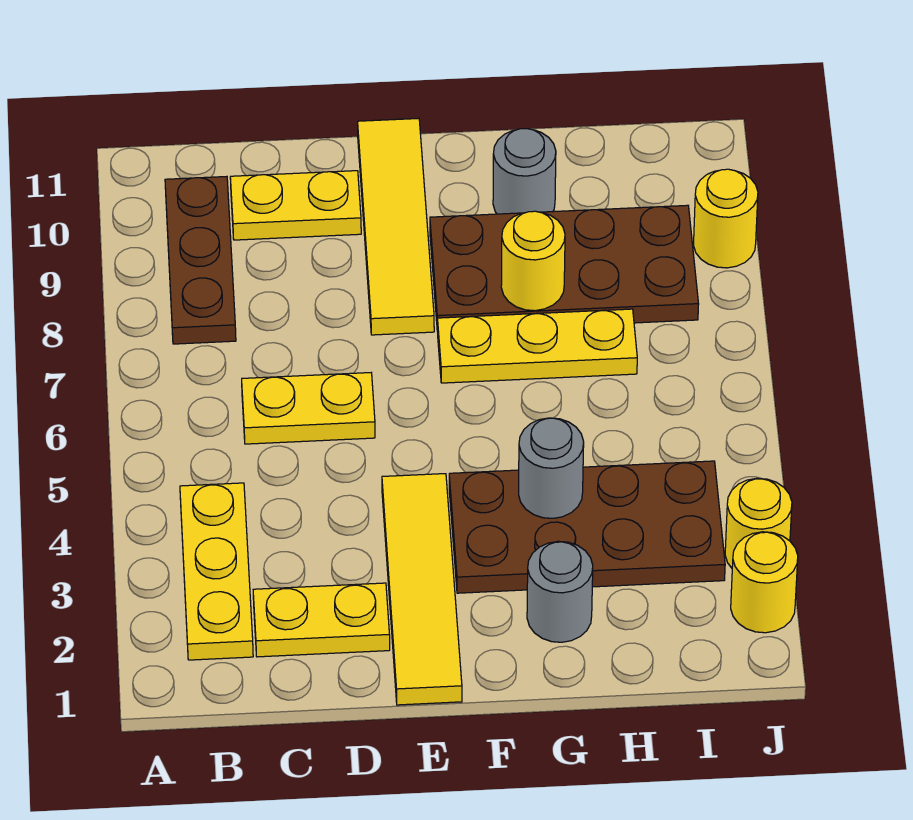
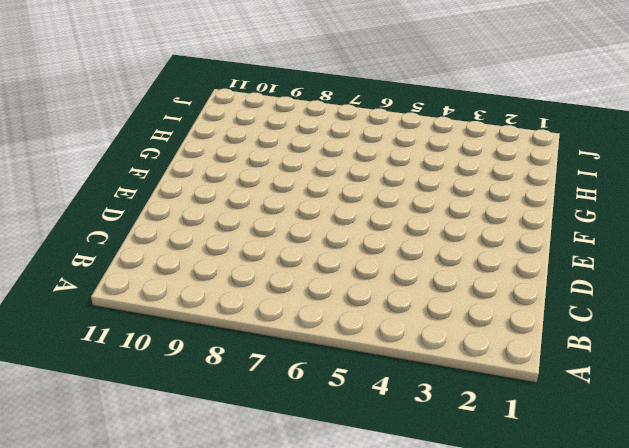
none -> yellow plate B2:B4 level 1
none -> brown plate B8:B10 level 1
none -> yellow plate C2:D2 level 1

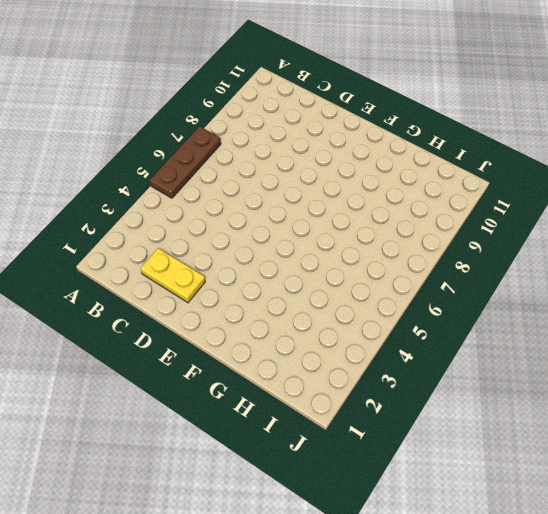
brown plate A5:A7 level 1 -> brown plate B8:B10 level 1
none -> yellow plate B2:B4 level 1
none -> yellow plate C6:D6 level 1
none -> yellow plate C10:D10 level 1

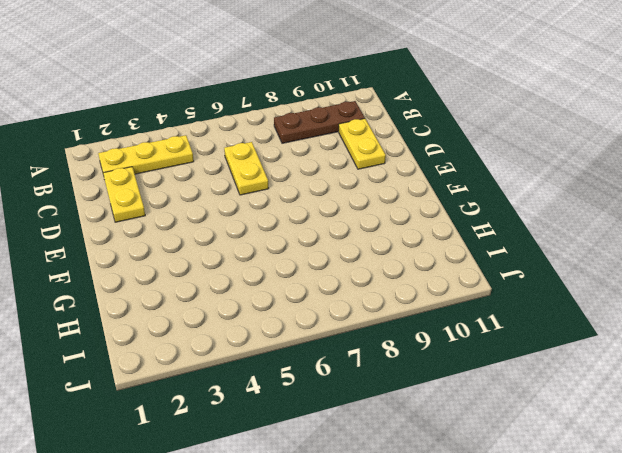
none -> yellow tile E1:E4 level 1
none -> yellow tile E8:E11 level 1
none -> brown plate F3:I4 level 1

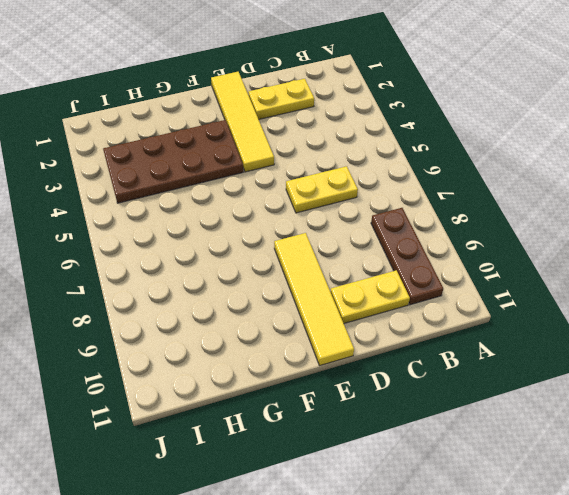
none -> yellow plate B2:B4 level 1
none -> yellow plate F7:H7 level 1
none -> brown plate F8:I9 level 1

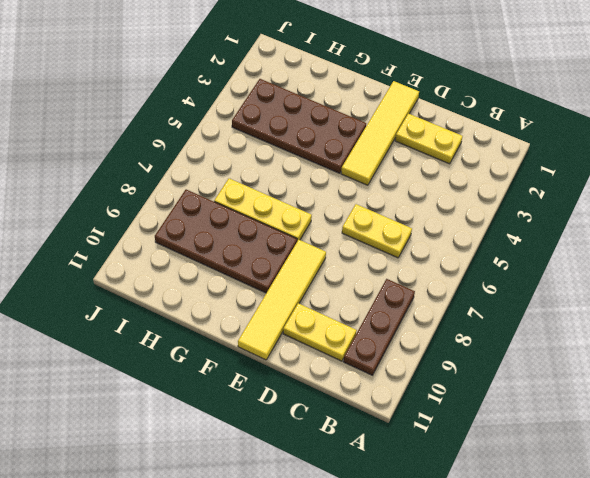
none -> yellow plate B2:B4 level 1
none -> grey round brick G2 level 1
none -> grey round brick G10 level 1

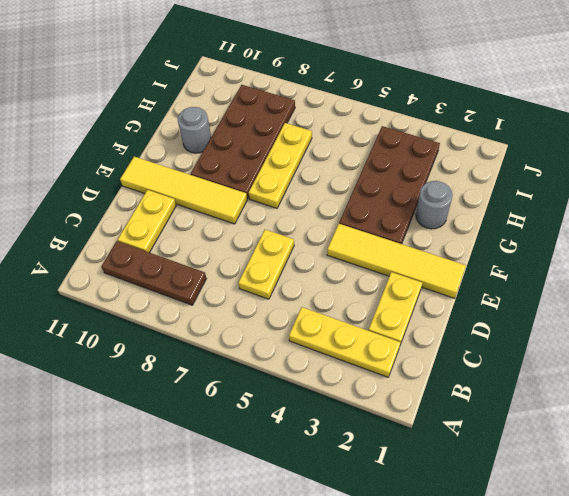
none -> yellow round brick J2 level 1
none -> yellow round brick J3 level 1
none -> yellow round brick J9 level 1

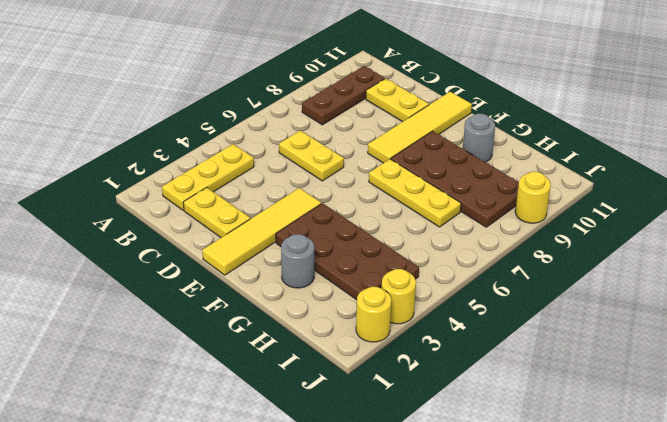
none -> grey round brick G4 level 2
none -> yellow round brick G8 level 2

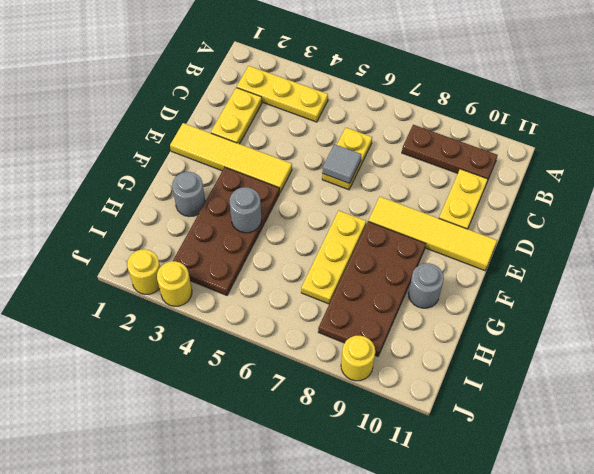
grey tile D6 level 2 -> none
none -> yellow round brick G8 level 2

